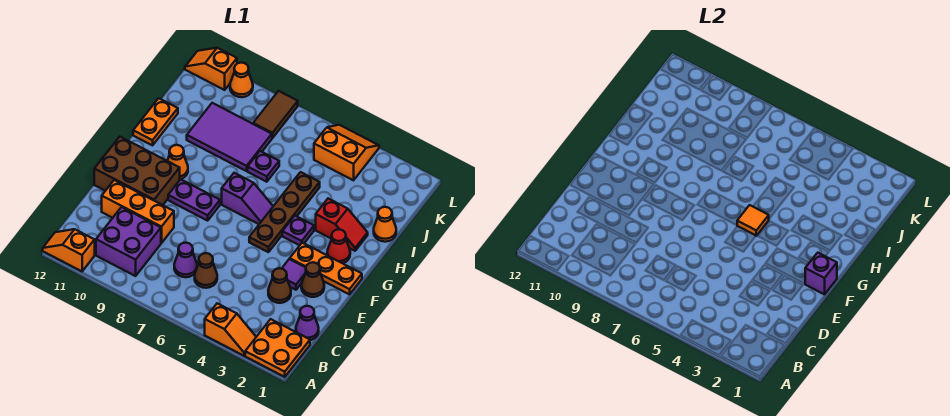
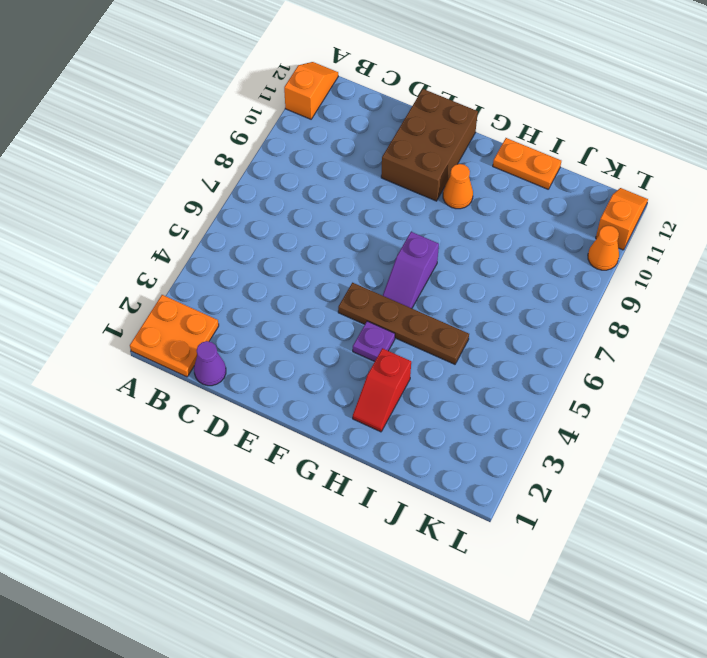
none -> orange slope A3:A4 level 1 top 4
none -> purple brick B9:C10 level 1
none -> brown cone C6 level 1
none -> purple cone C7 level 1

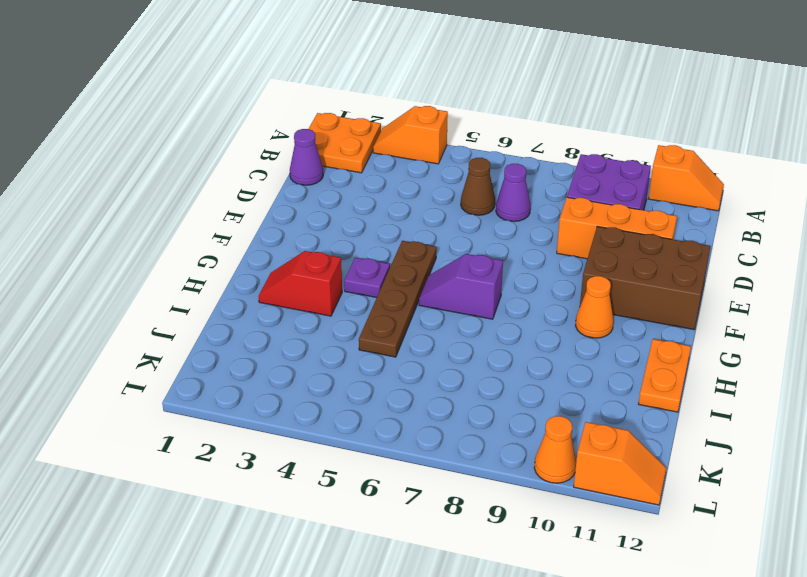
none -> brown cone D3 level 1
none -> brown cone E2 level 1
none -> purple tile E3 level 1
none -> orange plate F1:F3 level 1

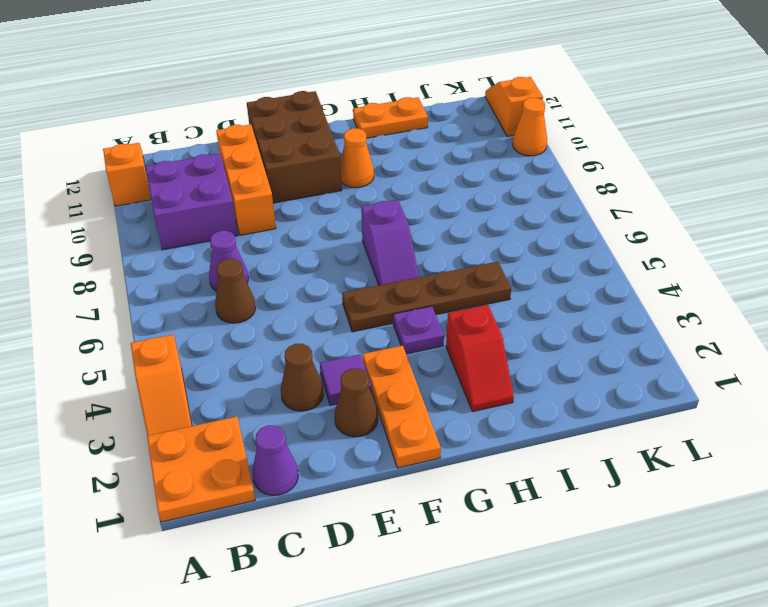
none -> purple plate F8:F9 level 1
none -> red cone G2 level 1
none -> orange cone I1 level 1
none -> purple plate I7 level 1

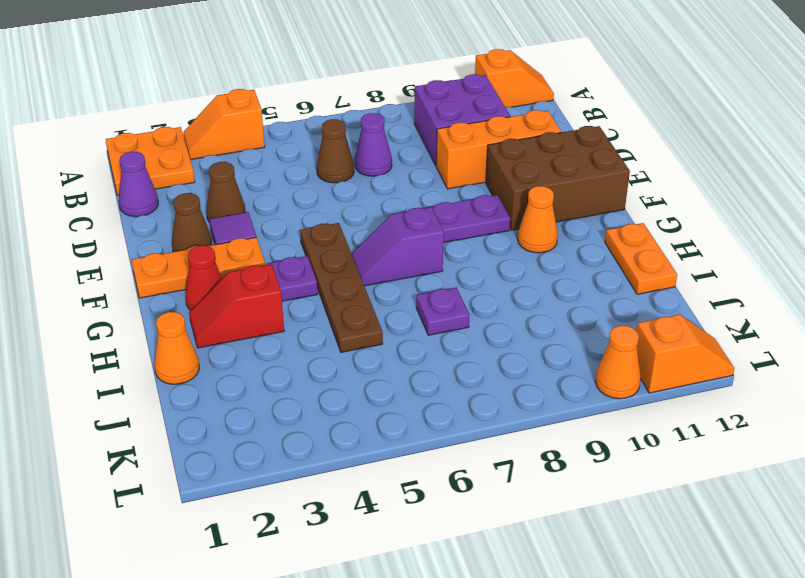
none -> purple tile I8:J10 level 1
none -> orange slope K4:L5 level 1 top K
none -> brown tile K8:L8 level 1
none -> purple brick F1 level 2

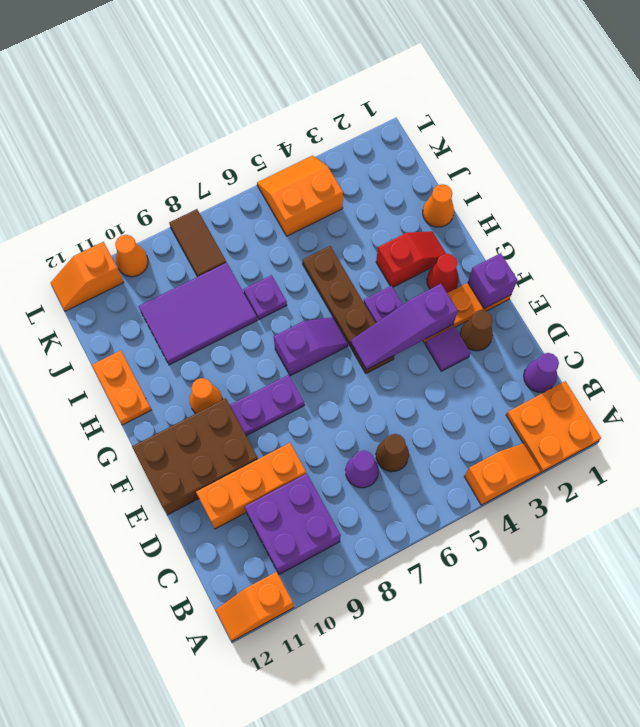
purple slope F3:F5 level 2 top 3 -> none
none -> brown cone D3 level 1
none -> orange tile G5 level 2

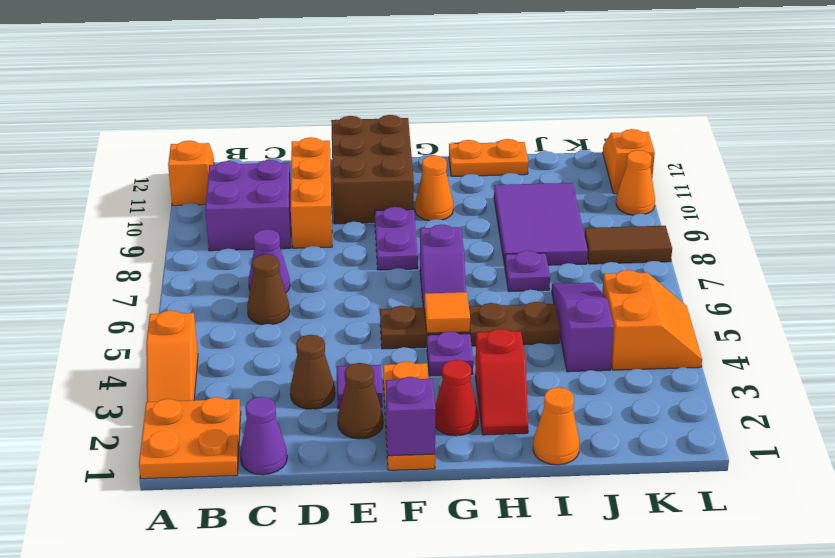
purple slope J4:J6 level 1 top 4 -> none

